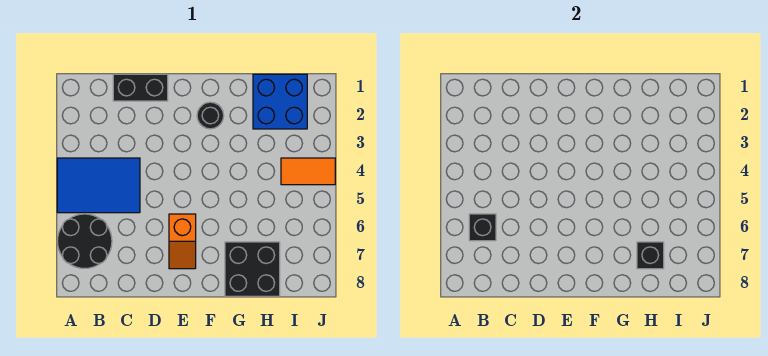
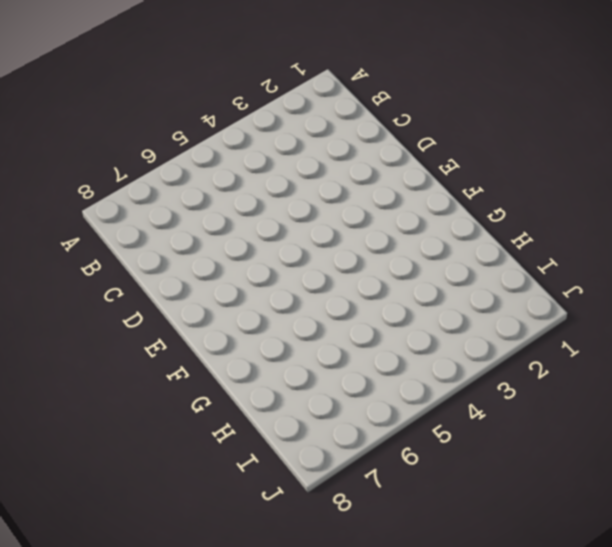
none -> blue tile A4:C5 level 1
none -> black round brick A6:B7 level 1

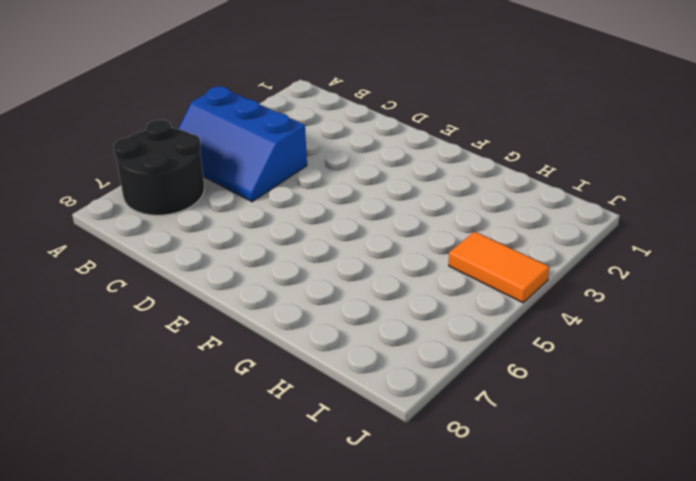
blue slope A4:C5 level 1 top 4 -> blue tile A4:C5 level 1
none -> black brick C1:D1 level 1
none -> orange slope E6:E7 level 1 top 6

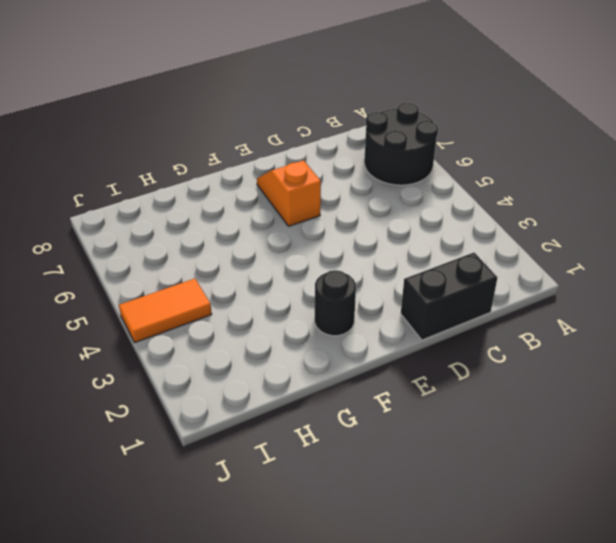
none -> blue tile A4:C5 level 1
none -> black brick G7:H8 level 1

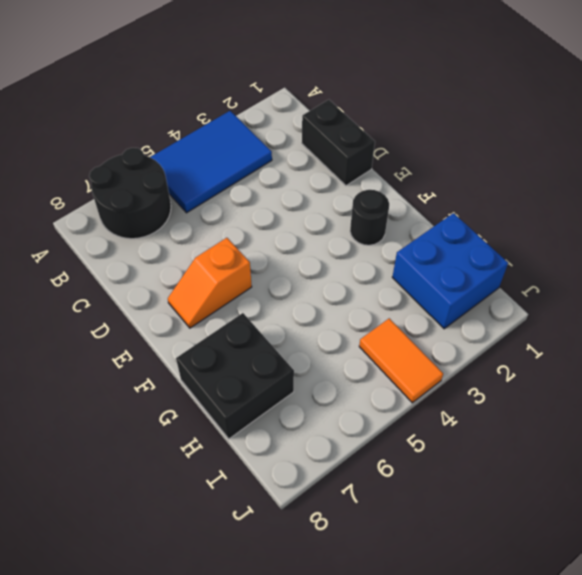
blue tile A3:B5 level 1 -> blue tile A4:C5 level 1
none -> black brick B6 level 2
none -> black brick H7 level 2

